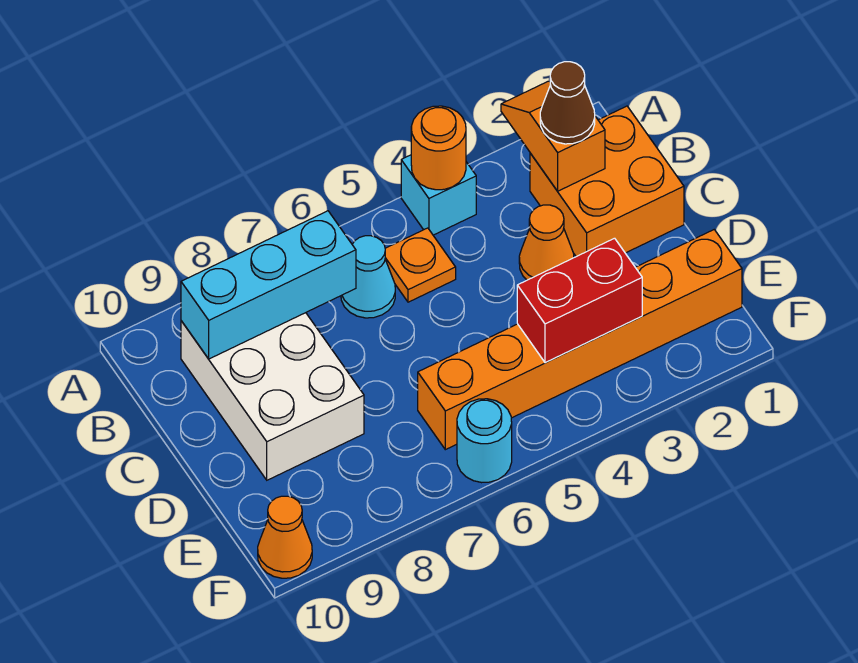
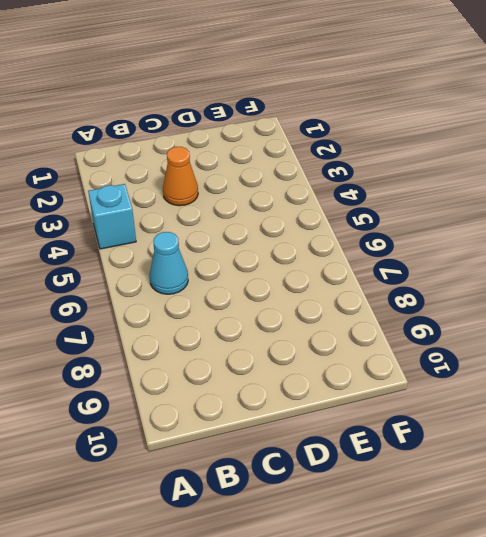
none -> orange brick B1:C2 level 1
none -> orange plate B5 level 1
none -> white brick B8:D9 level 1

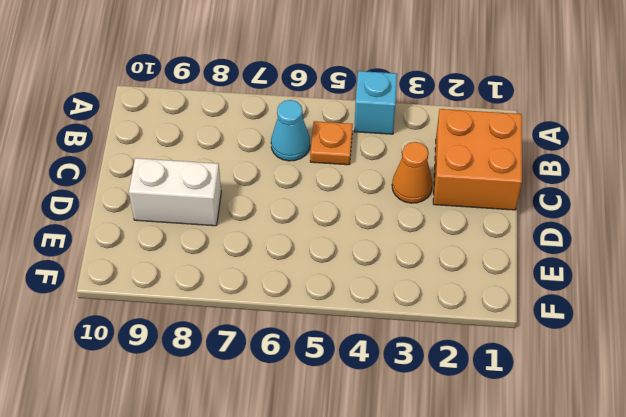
white brick D8:D9 level 1 -> white brick B8:D9 level 1
none -> orange brick E1:E6 level 1
none -> cyan round brick F6 level 1
none -> orange cone F10 level 1

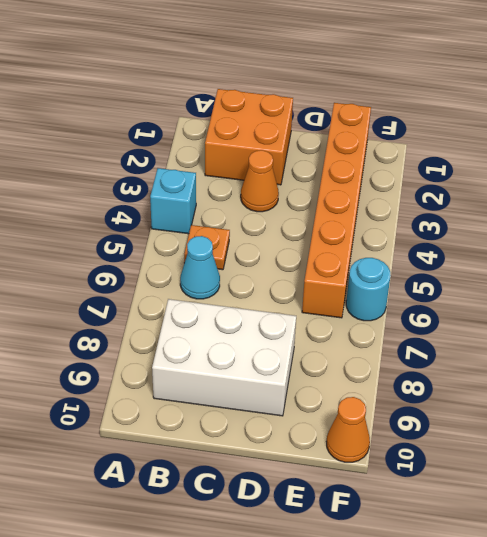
none -> orange slope A2:B2 level 2 top B
none -> orange round brick A4 level 2
none -> cyan brick B7:B9 level 2

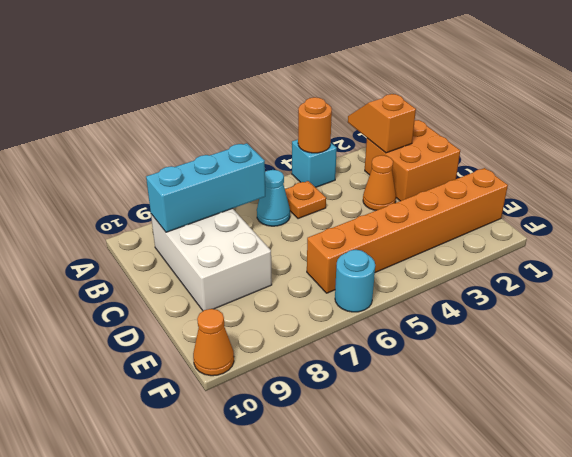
none -> red brick E3:E4 level 2
none -> brown cone B2 level 3

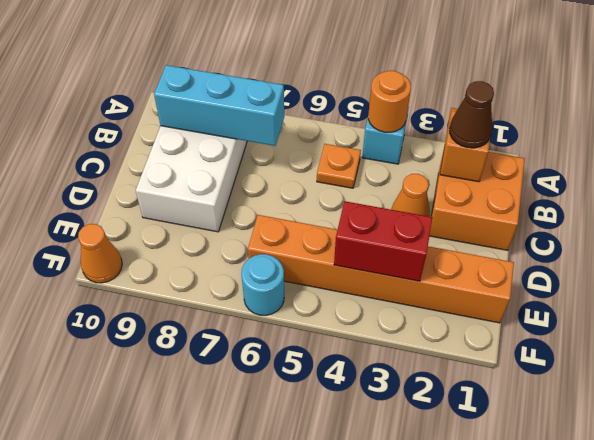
none -> cyan cone B6 level 1

